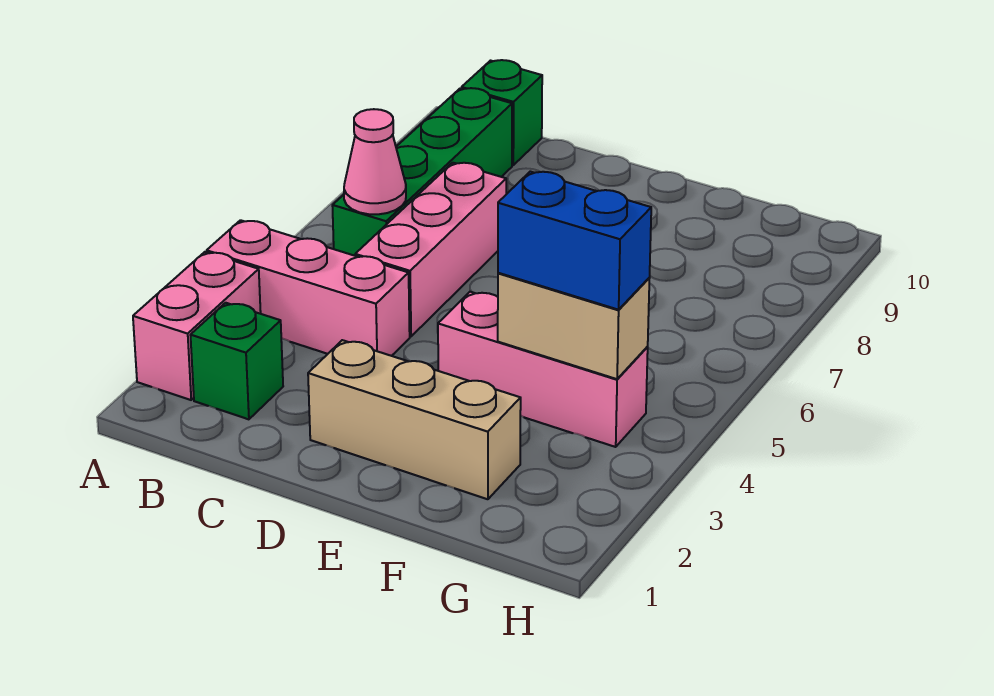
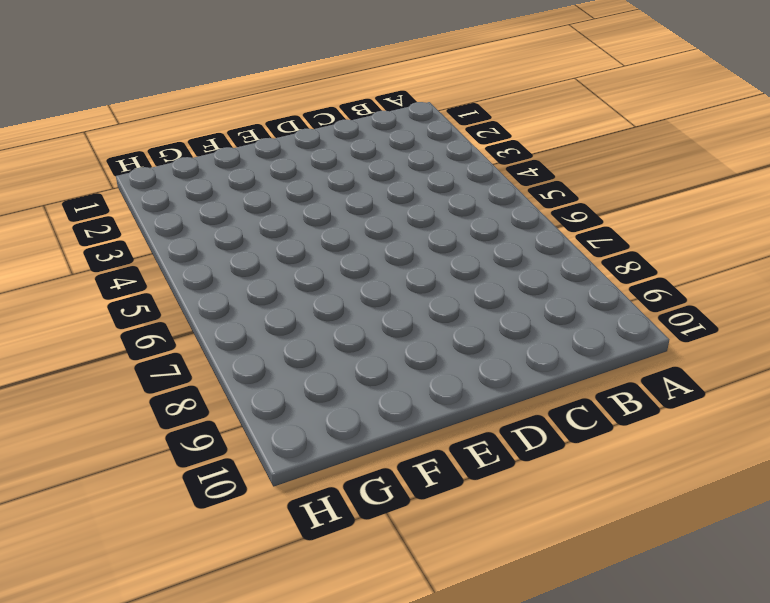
none -> pink brick A2:A3 level 1
none -> pink brick A4:C4 level 1

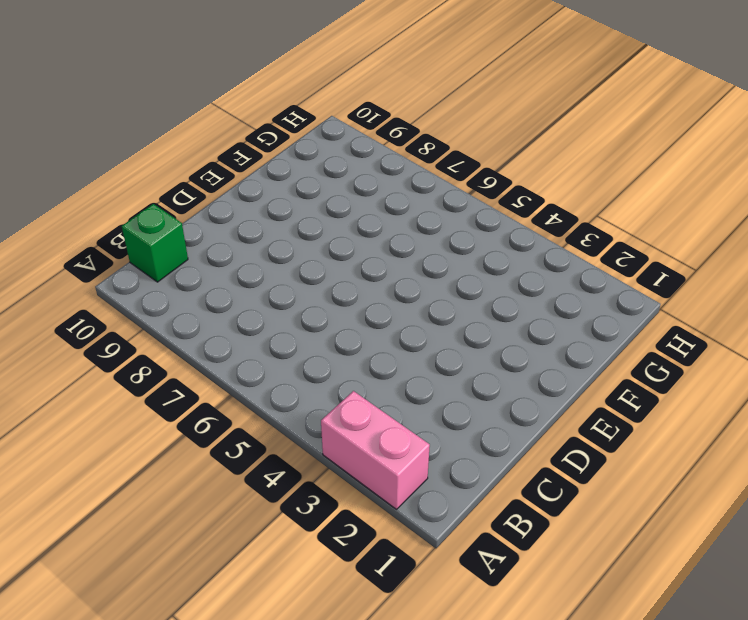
none -> pink brick A4:C4 level 1
none -> green brick B2 level 1

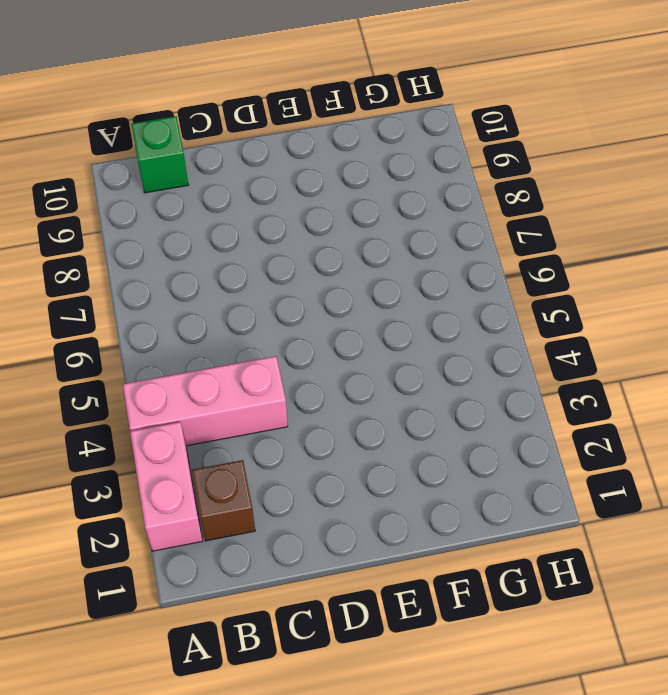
brown brick B2 level 1 -> green brick B2 level 1
none -> green brick B6:B9 level 1
none -> pink brick C5:C7 level 1

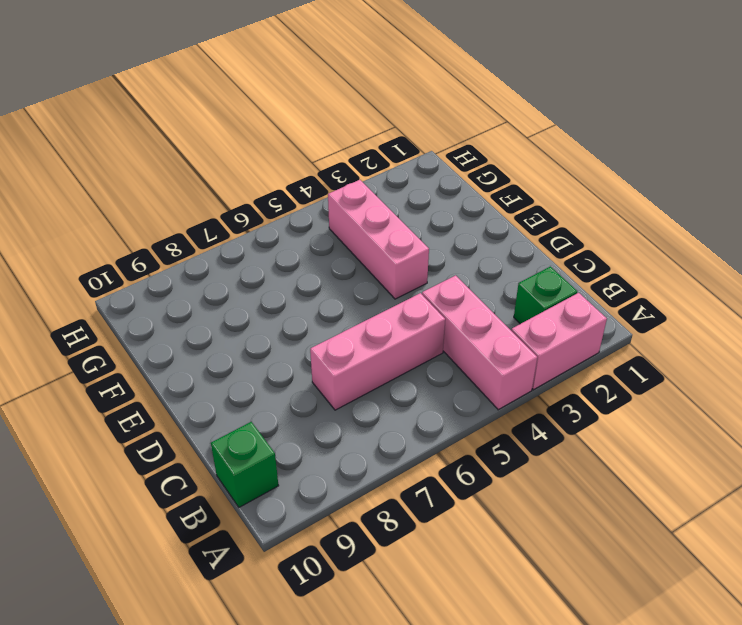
none -> green brick B6:B9 level 1
none -> tan brick D2:F2 level 1

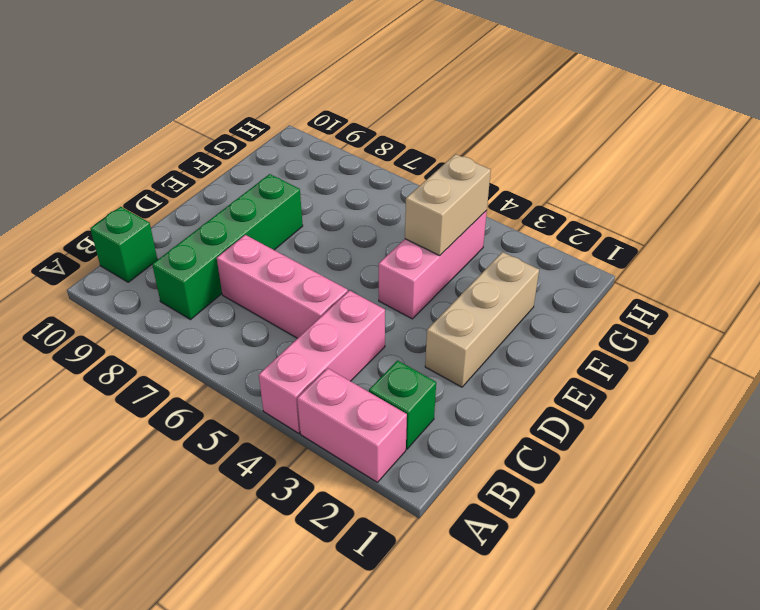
green brick B8:E8 level 1 -> green brick B6:B9 level 1
none -> pink cone B6 level 2
none -> blue brick F4:G4 level 3

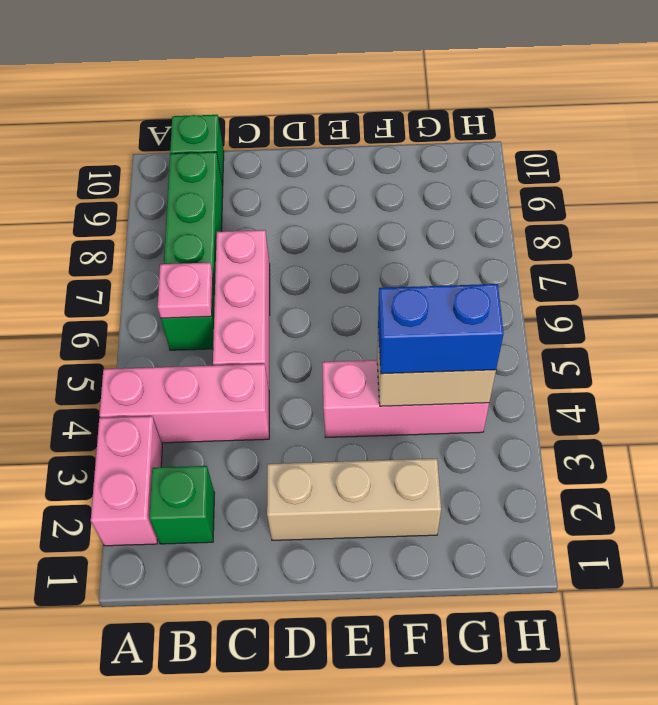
pink plate B6 level 2 -> pink cone B6 level 2

